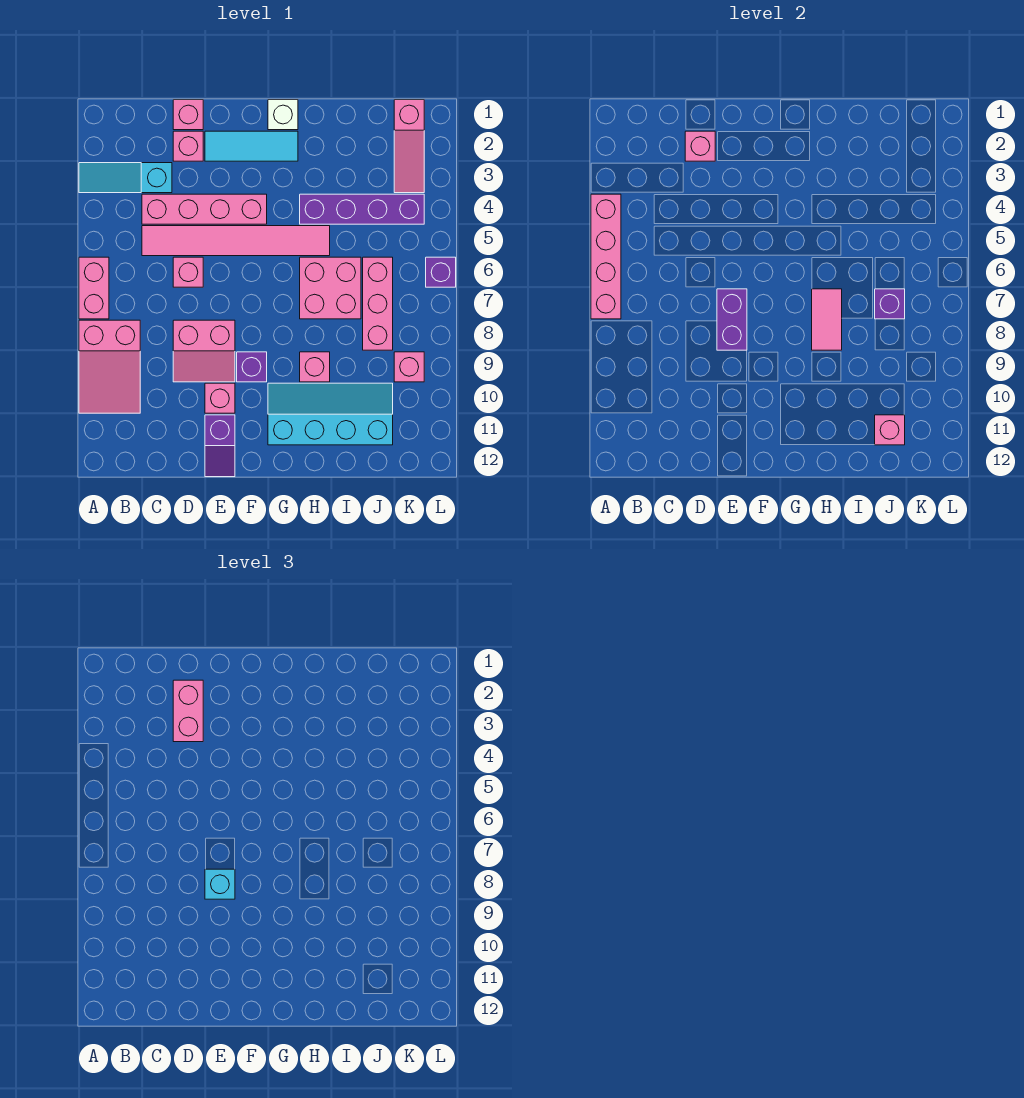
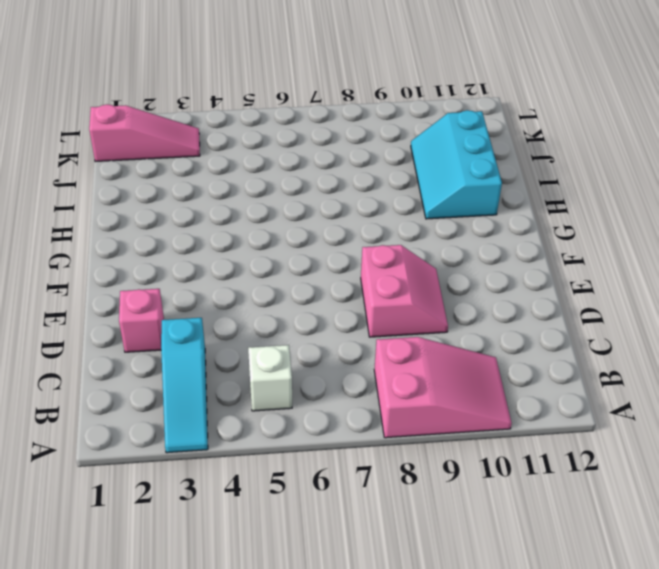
white brick B5 level 1 -> white brick G1 level 1
cyan slope H10:J11 level 1 top 11 -> cyan slope G10:J11 level 1 top 11
none -> pink brick A6:A7 level 1
none -> pink brick C4:F4 level 1
none -> pink tile C5:H5 level 1
none -> pink brick D1 level 1

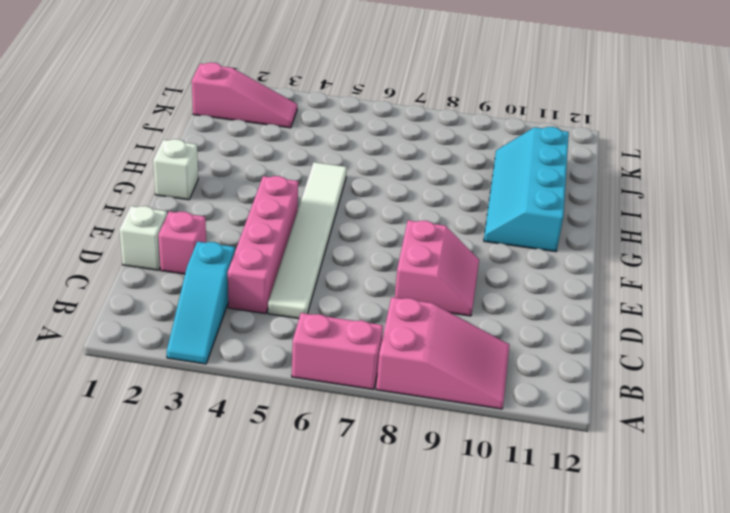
white tile C5:H5 level 1 -> pink tile C5:H5 level 1
white brick D1 level 1 -> pink brick D1 level 1
none -> pink brick D6 level 1
none -> cyan tile E2:G2 level 1
none -> pink brick E10 level 1
none -> purple slope E11:E12 level 1 top 11

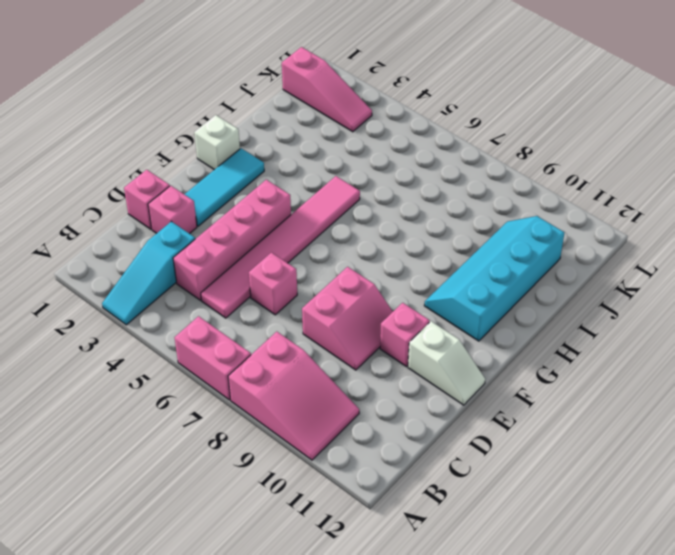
white slope E11:E12 level 1 top 11 -> purple slope E11:E12 level 1 top 11
none -> purple brick F9 level 1
none -> purple brick H4:K4 level 1
none -> pink brick H6:I7 level 1
none -> pink brick H9 level 1

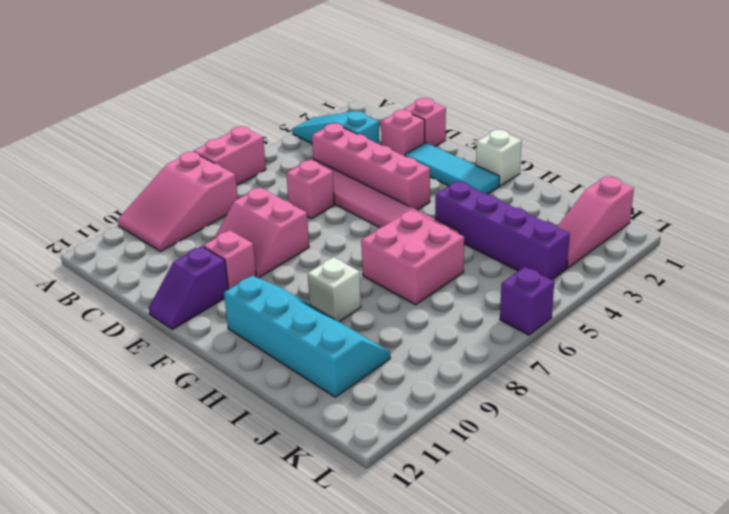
white brick H9 level 1 -> pink brick H9 level 1
none -> purple brick F9 level 1
none -> pink brick J6:J8 level 1
none -> pink brick K9 level 1
none -> pink brick A4:A7 level 2

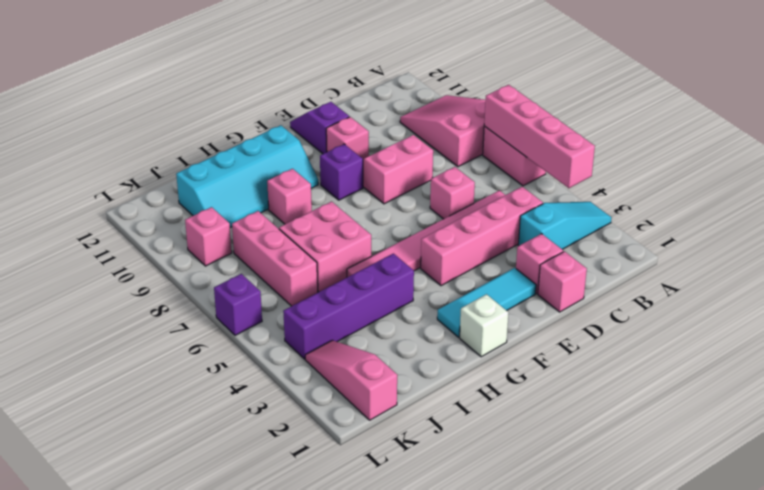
none -> pink brick D2 level 2
none -> purple brick E7:E8 level 2
none -> pink tile H7:H8 level 2
none -> purple brick J7 level 2

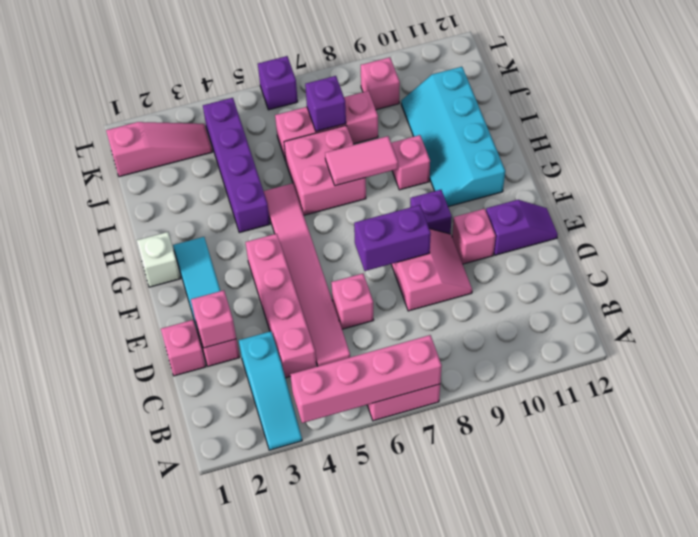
none -> pink slope A8:B10 level 1 top 8
none -> pink brick J11 level 2
none -> pink brick D2:D3 level 3
none -> cyan brick E8 level 3

